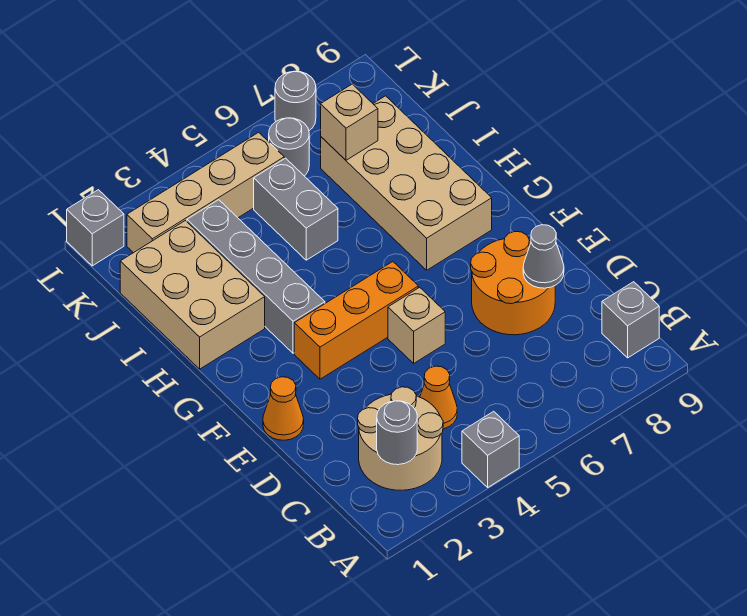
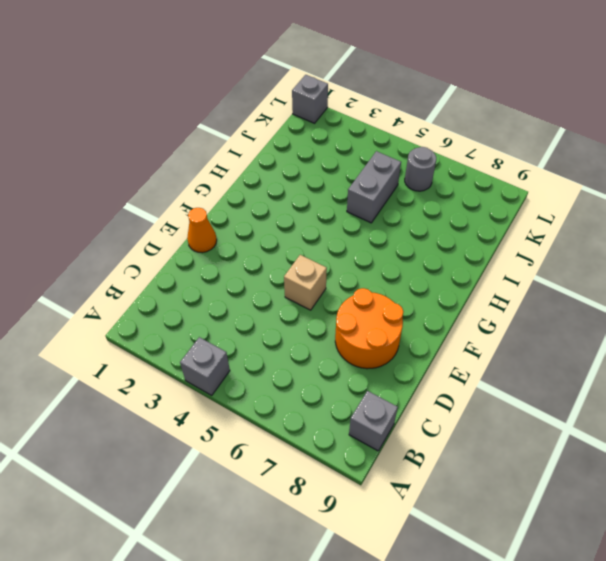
none -> tan round brick B2:C3 level 1
none -> orange cone C4 level 1
none -> orange brick F3:F5 level 1

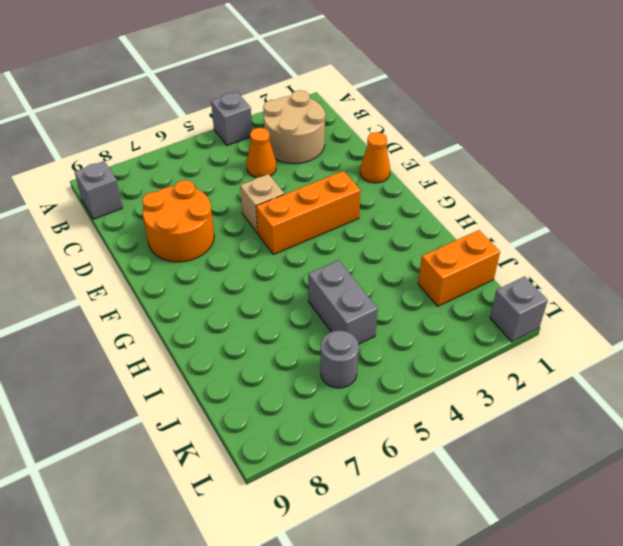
orange brick J1:J2 level 1 -> tan brick H1:J2 level 1
none -> grey brick G3:J3 level 1
none -> tan brick G7:J8 level 1
none -> tan brick K2:K5 level 1

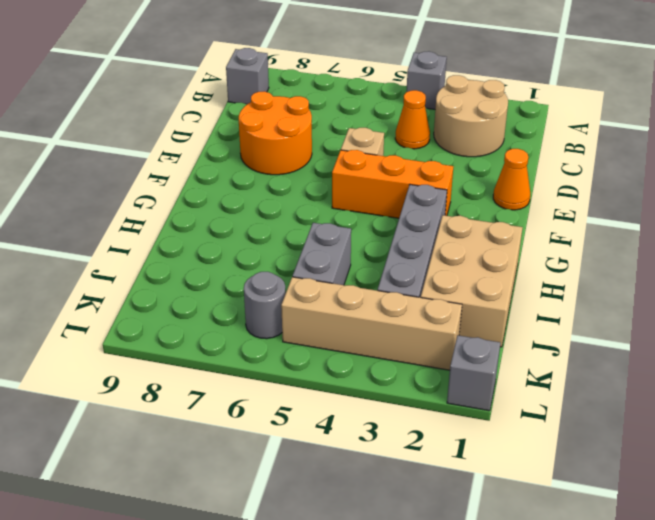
none -> tan brick G7:J8 level 1
none -> grey round brick L7 level 1
none -> grey round brick B2 level 2

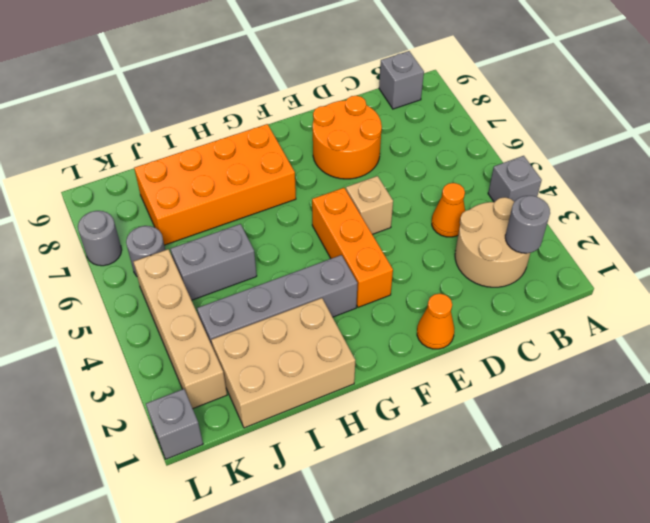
orange brick G7:J8 level 1 -> tan brick G7:J8 level 1
none -> grey cone D8 level 2
none -> tan brick J7 level 2

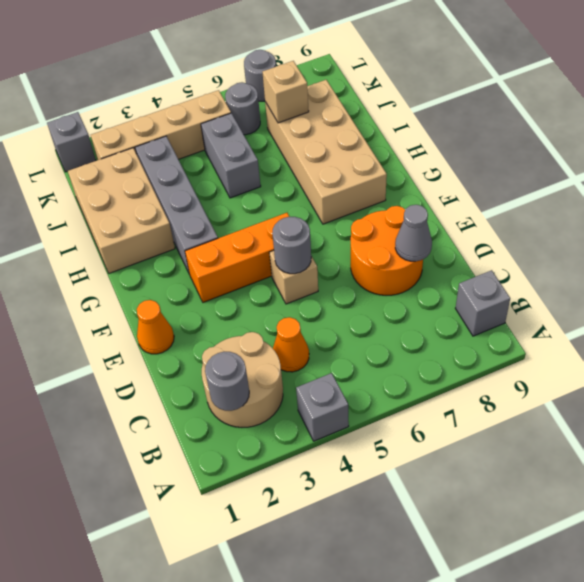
grey round brick E5 level 2 -> none

